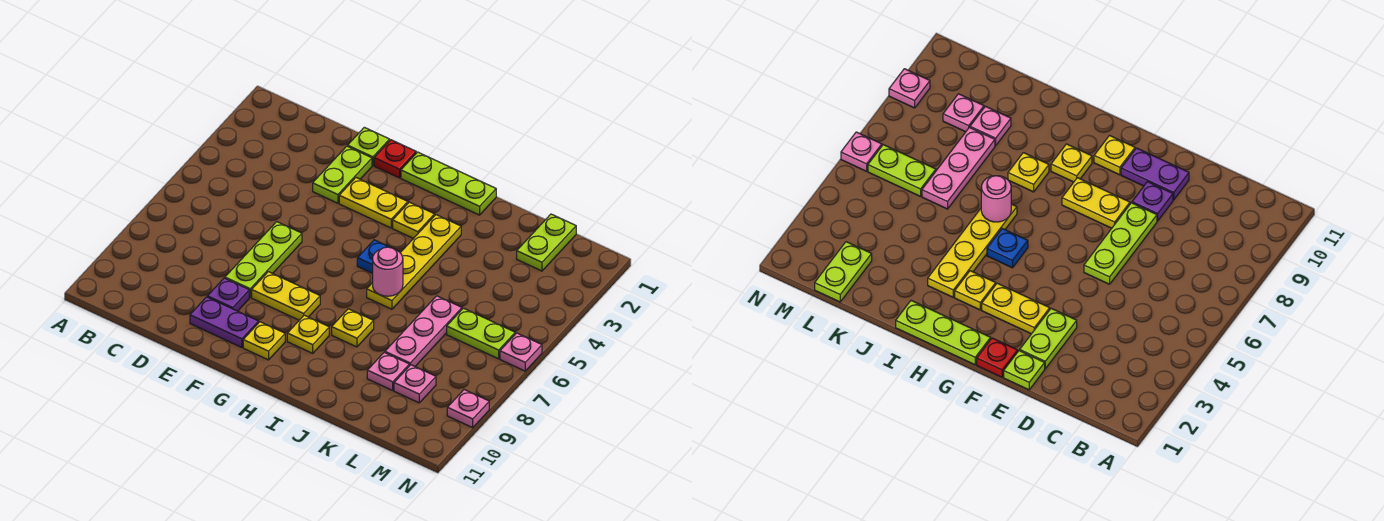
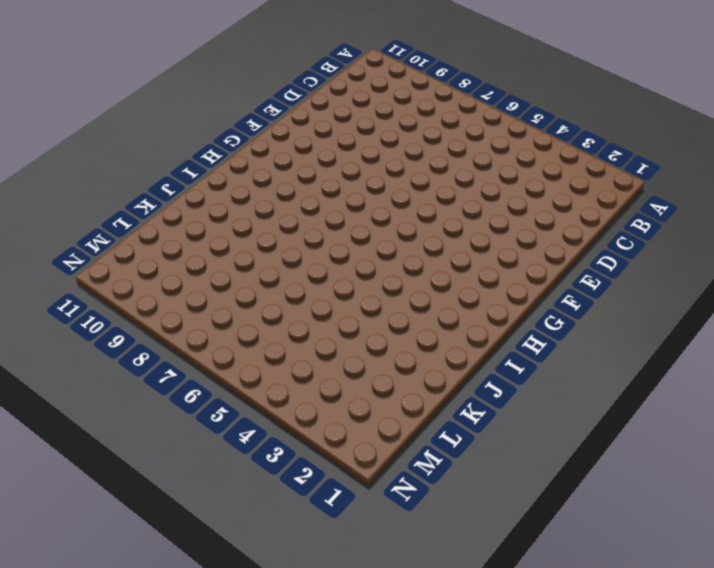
none -> lime plate E1 level 1
none -> lime plate E2:E3 level 1
none -> lime plate E6:E8 level 1

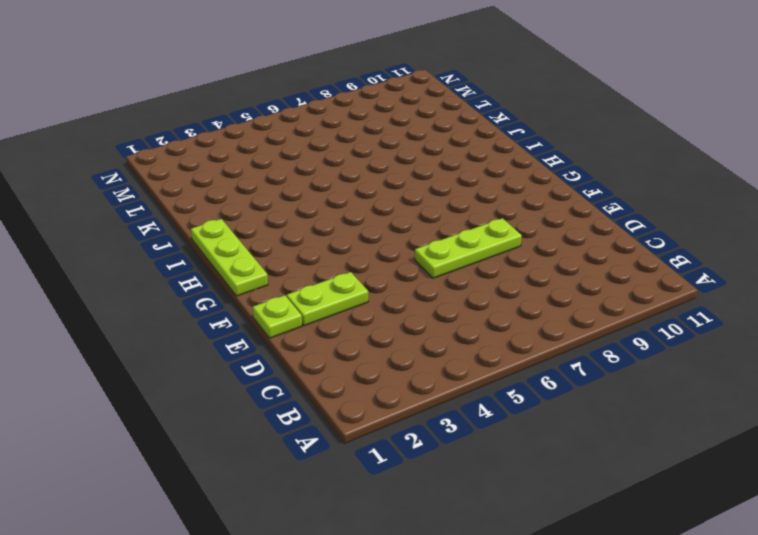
none -> purple plate E9 level 1
none -> purple plate E10:F10 level 1
none -> red plate F1 level 1

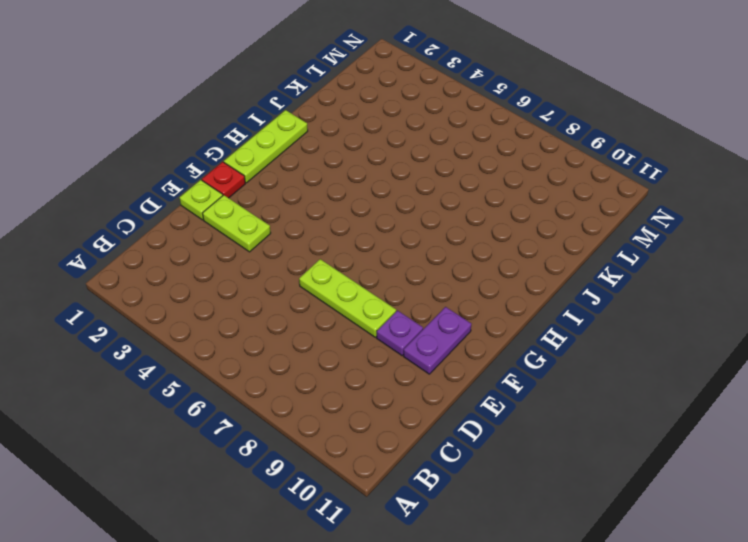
none -> yellow plate F3:G3 level 1
none -> yellow plate F8:G8 level 1
none -> yellow plate G10 level 1

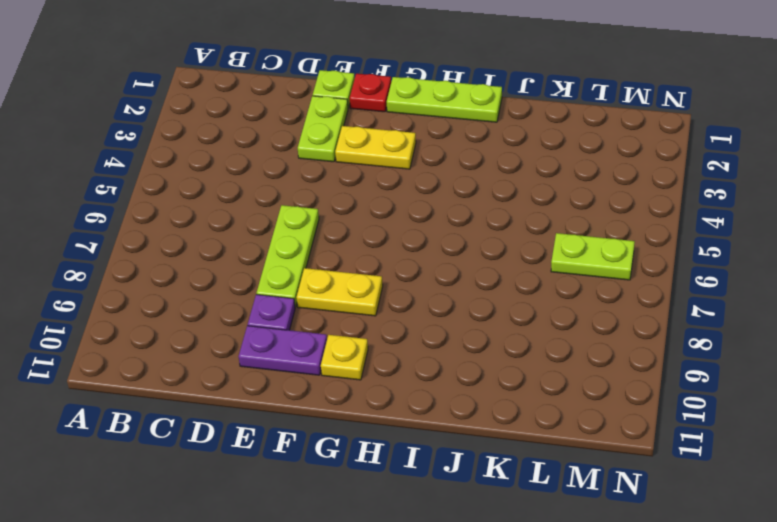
none -> yellow plate H3 level 1
none -> blue plate H5 level 1
none -> yellow plate H9 level 1

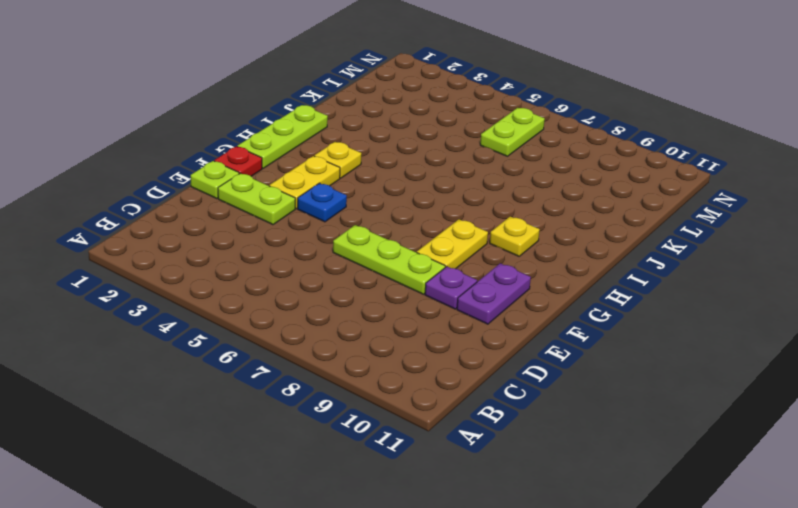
blue plate F4 level 1 -> blue plate H5 level 1
none -> yellow plate G10 level 1
none -> yellow plate I3:I6 level 1
none -> yellow plate I8 level 1

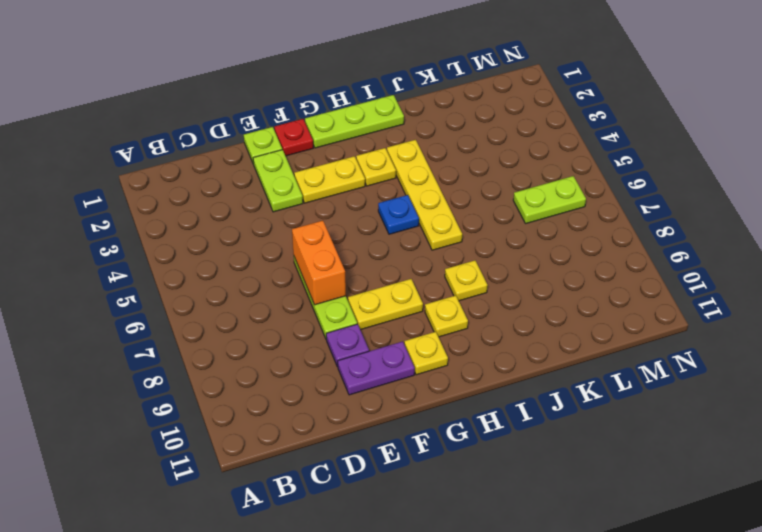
orange brick E6:E7 level 2 -> none
none -> pink plate K6:K8 level 1
none -> pink plate K9 level 1
none -> lime plate L1:L2 level 1

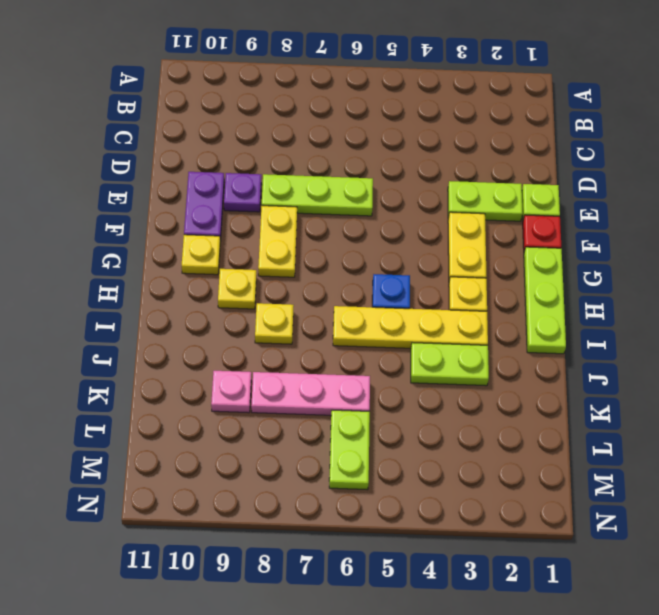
lime plate J3:J4 level 1 -> lime plate L1:L2 level 1
none -> pink plate L9 level 1
none -> pink plate N6 level 1
none -> pink plate N9 level 1

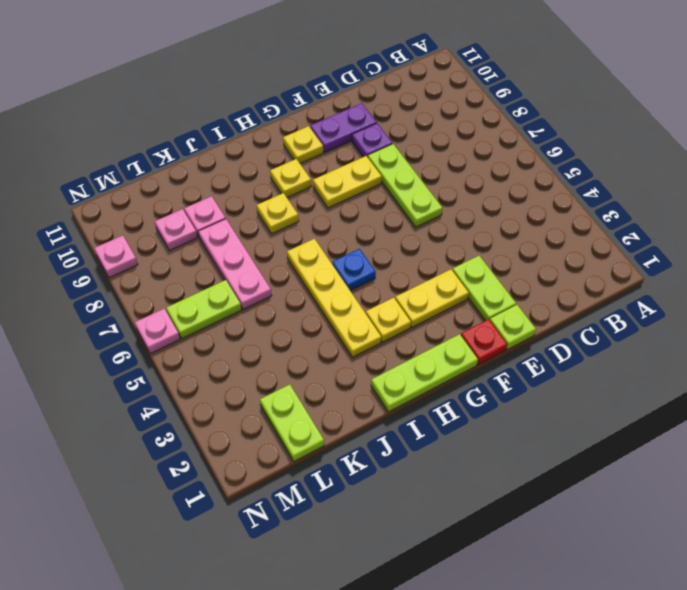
none -> pink round brick I6 level 2

